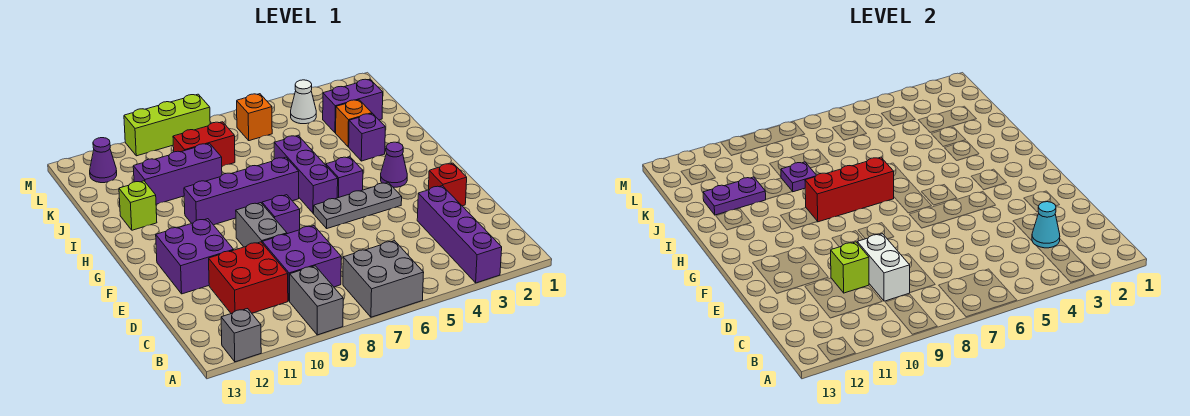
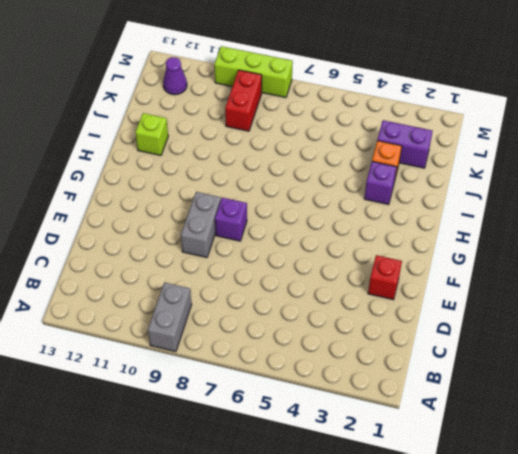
red brick K9:L9 level 1 -> red brick K8:K9 level 1
none -> purple brick A3:D3 level 1
none -> grey brick A6:B7 level 1
none -> grey brick A12 level 1
none -> purple brick C8:D9 level 1

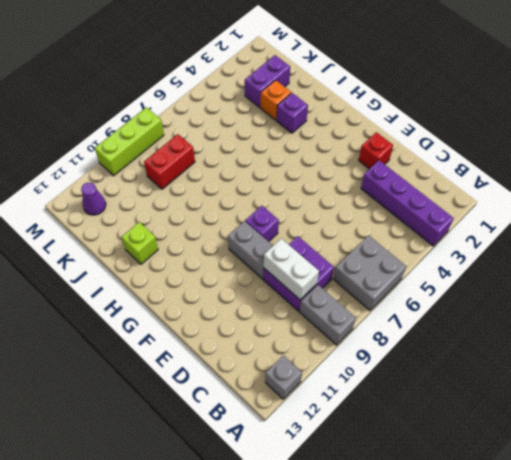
none -> red brick C10:D11 level 1
none -> purple brick E11:F12 level 1
none -> grey plate F4:F6 level 1
none -> purple cone G3 level 1

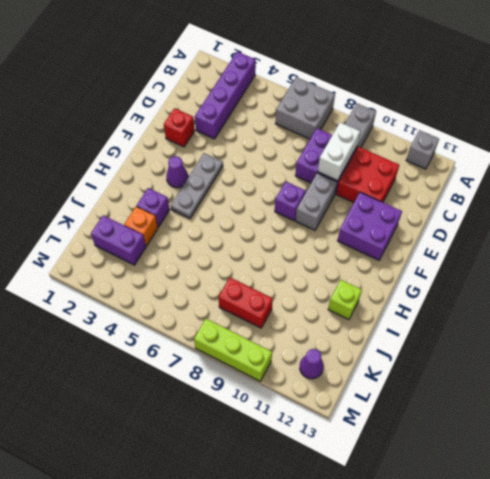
grey plate F4:H4 level 1 -> grey plate F4:F6 level 1
none -> purple brick G5 level 1
none -> purple brick G6:I6 level 1
none -> purple brick H7:H10 level 1
none -> purple brick J9:J11 level 1

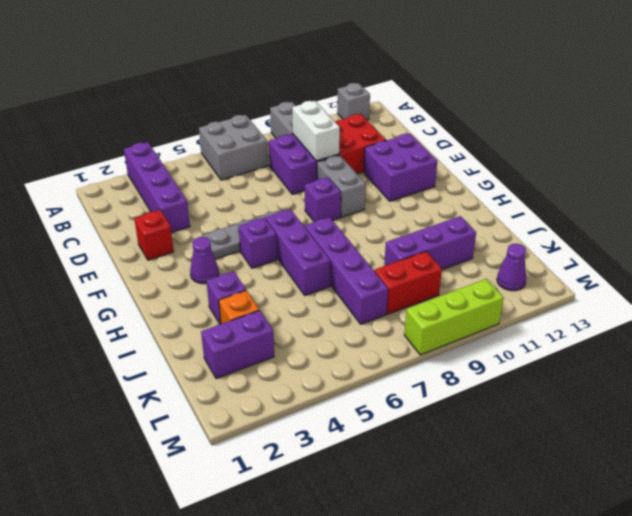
purple brick H7:K7 level 1 -> purple brick H7:H10 level 1
none -> lime brick I12 level 1
none -> white cone L4 level 1
none -> orange brick L6 level 1
none -> cyan cone C3 level 2

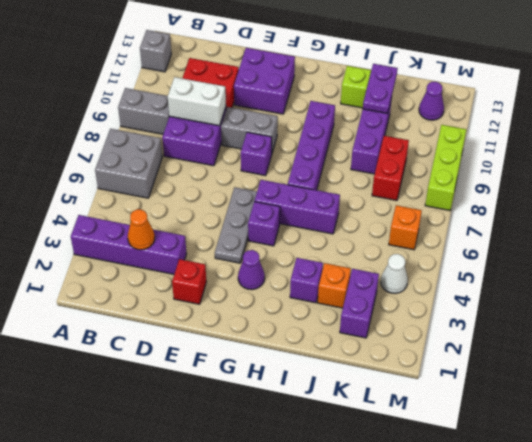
orange cone C3 level 2 -> cyan cone C3 level 2
none -> lime brick D10 level 2
none -> red brick H7:H9 level 2
none -> purple plate J9 level 2

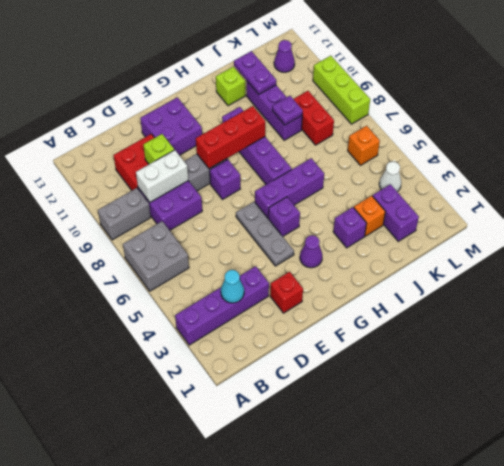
red brick F9:H9 level 2 -> red brick H7:H9 level 2
none -> grey brick A12 level 1

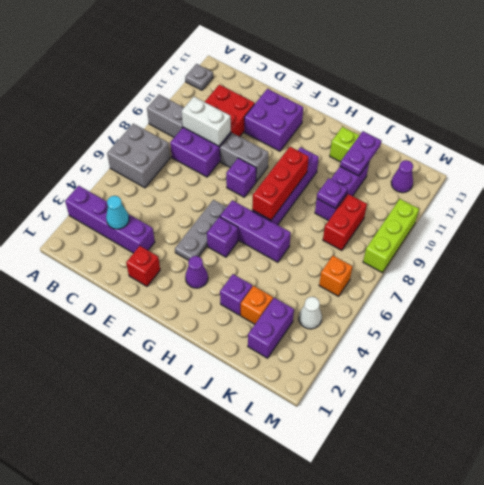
grey plate A12 level 1 -> grey brick A12 level 1
none -> lime brick D10 level 2

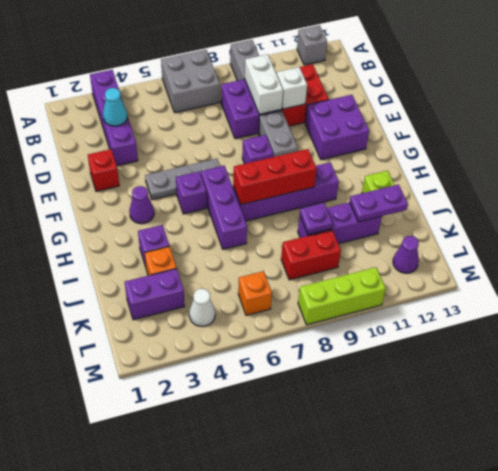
white brick D10 level 2 -> lime brick D10 level 2

